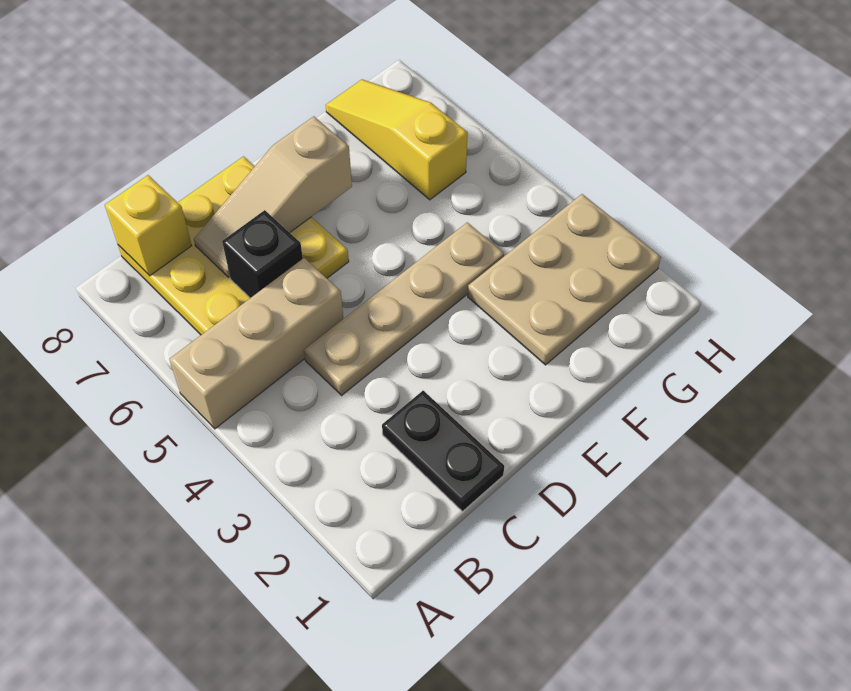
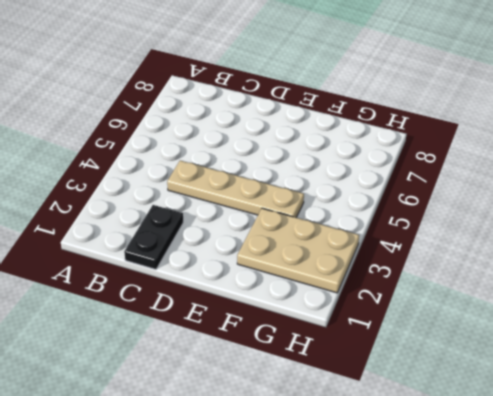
none -> tan brick A5:C5 level 1
none -> yellow plate B6:D8 level 1

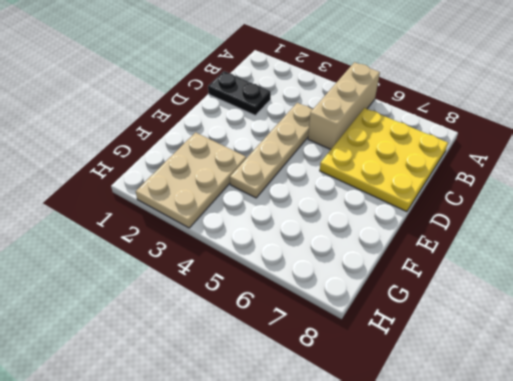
none -> yellow slope G6:G8 level 1 top 6
none -> yellow brick B8 level 2

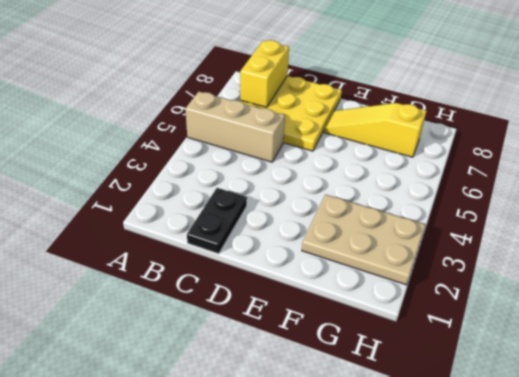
yellow brick B7:B8 level 2 -> yellow brick B8 level 2
yellow slope E7:G7 level 1 top G -> yellow slope G6:G8 level 1 top 6
none -> tan plate C4:F4 level 1
none -> black brick C6 level 2

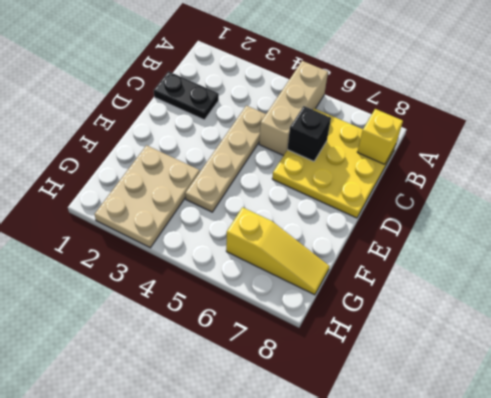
none -> tan slope C7:E7 level 2 top E

